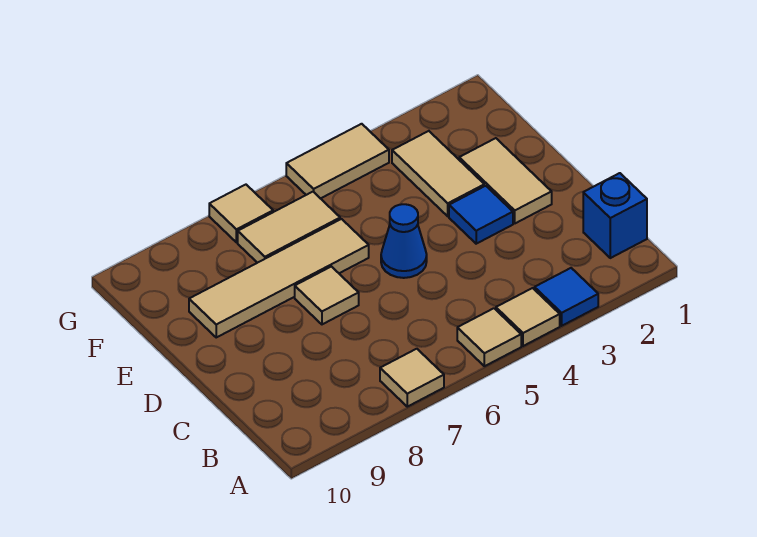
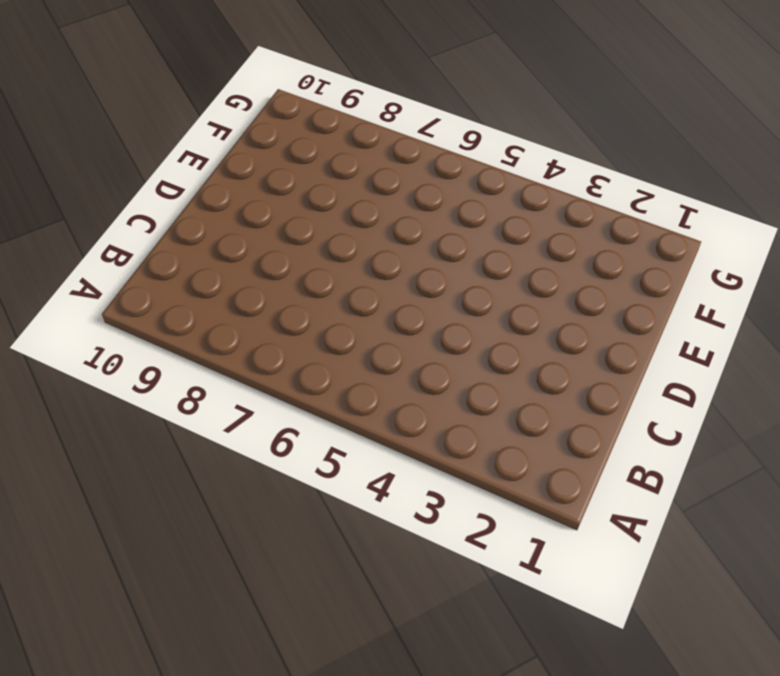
none -> blue tile A3 level 1
none -> tan tile A4 level 1
none -> tan tile A5 level 1

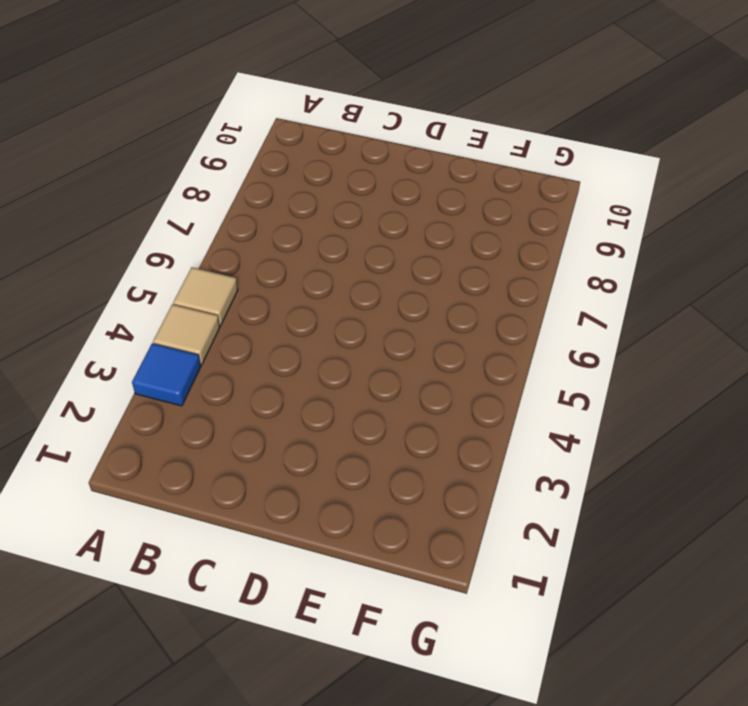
none -> tan tile A7 level 1
none -> blue brick B1 level 1
none -> tan tile D2:E2 level 1

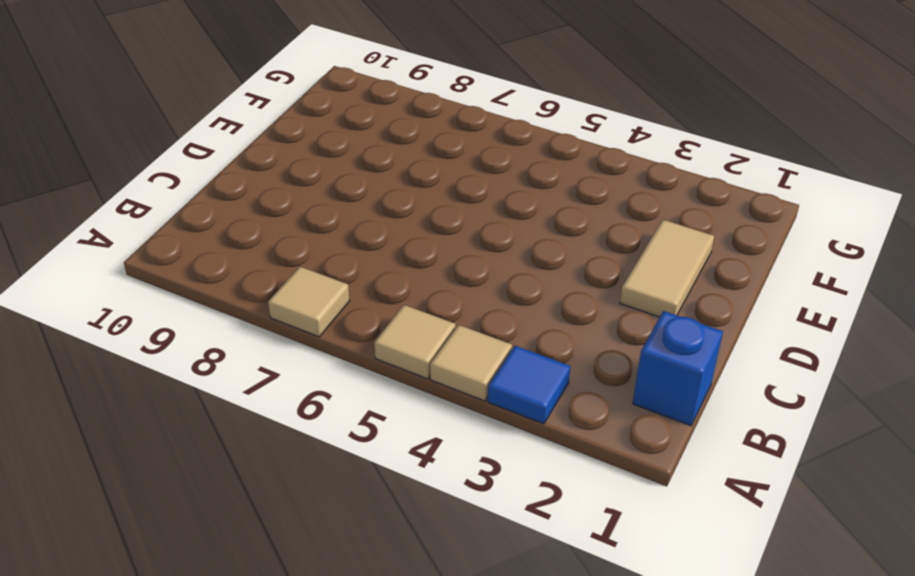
none -> blue tile D3 level 1
none -> blue cone D5 level 1
none -> tan tile D7 level 1

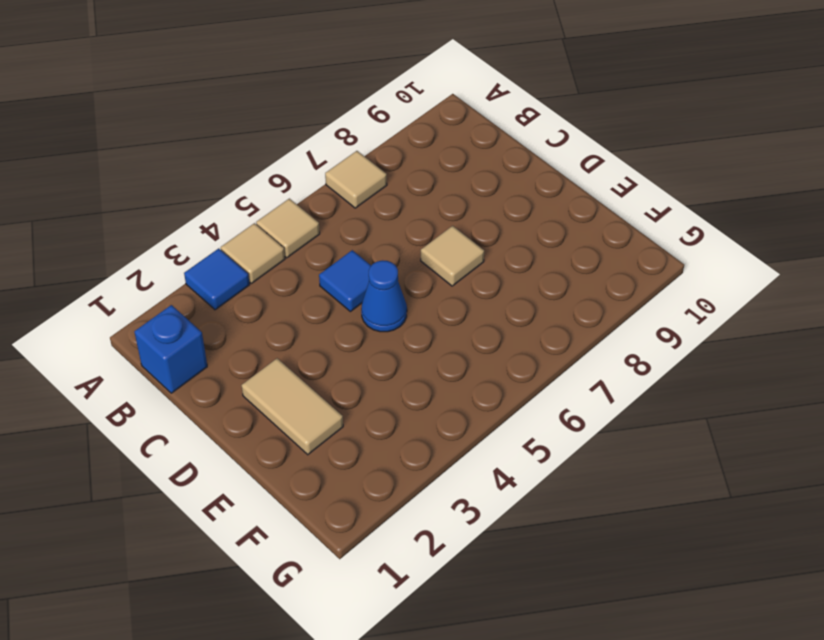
blue tile C5 level 1 -> blue tile D3 level 1
none -> tan tile E3:F3 level 1
none -> tan tile E6:E9 level 1
none -> tan tile F6:F7 level 1

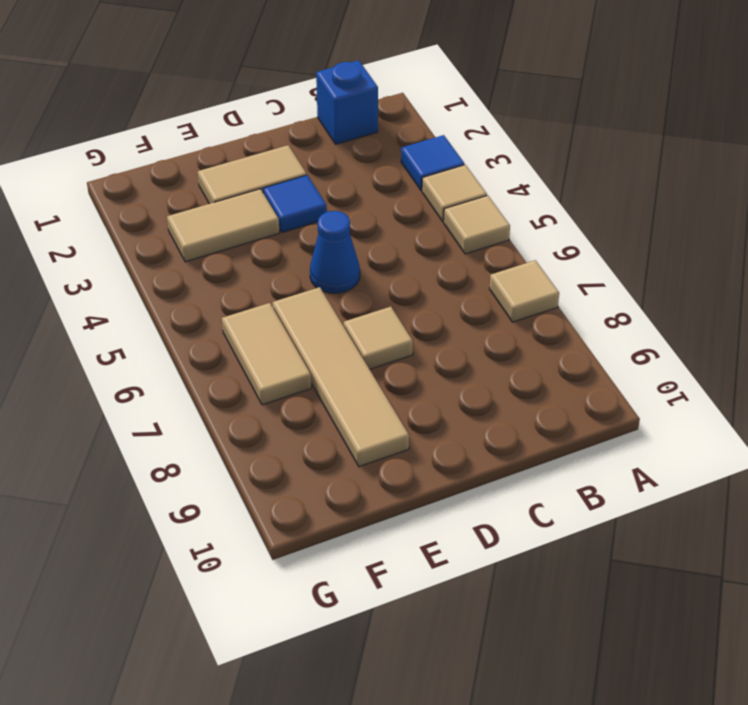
none -> tan tile G4:G5 level 1
none -> tan tile G7 level 1

